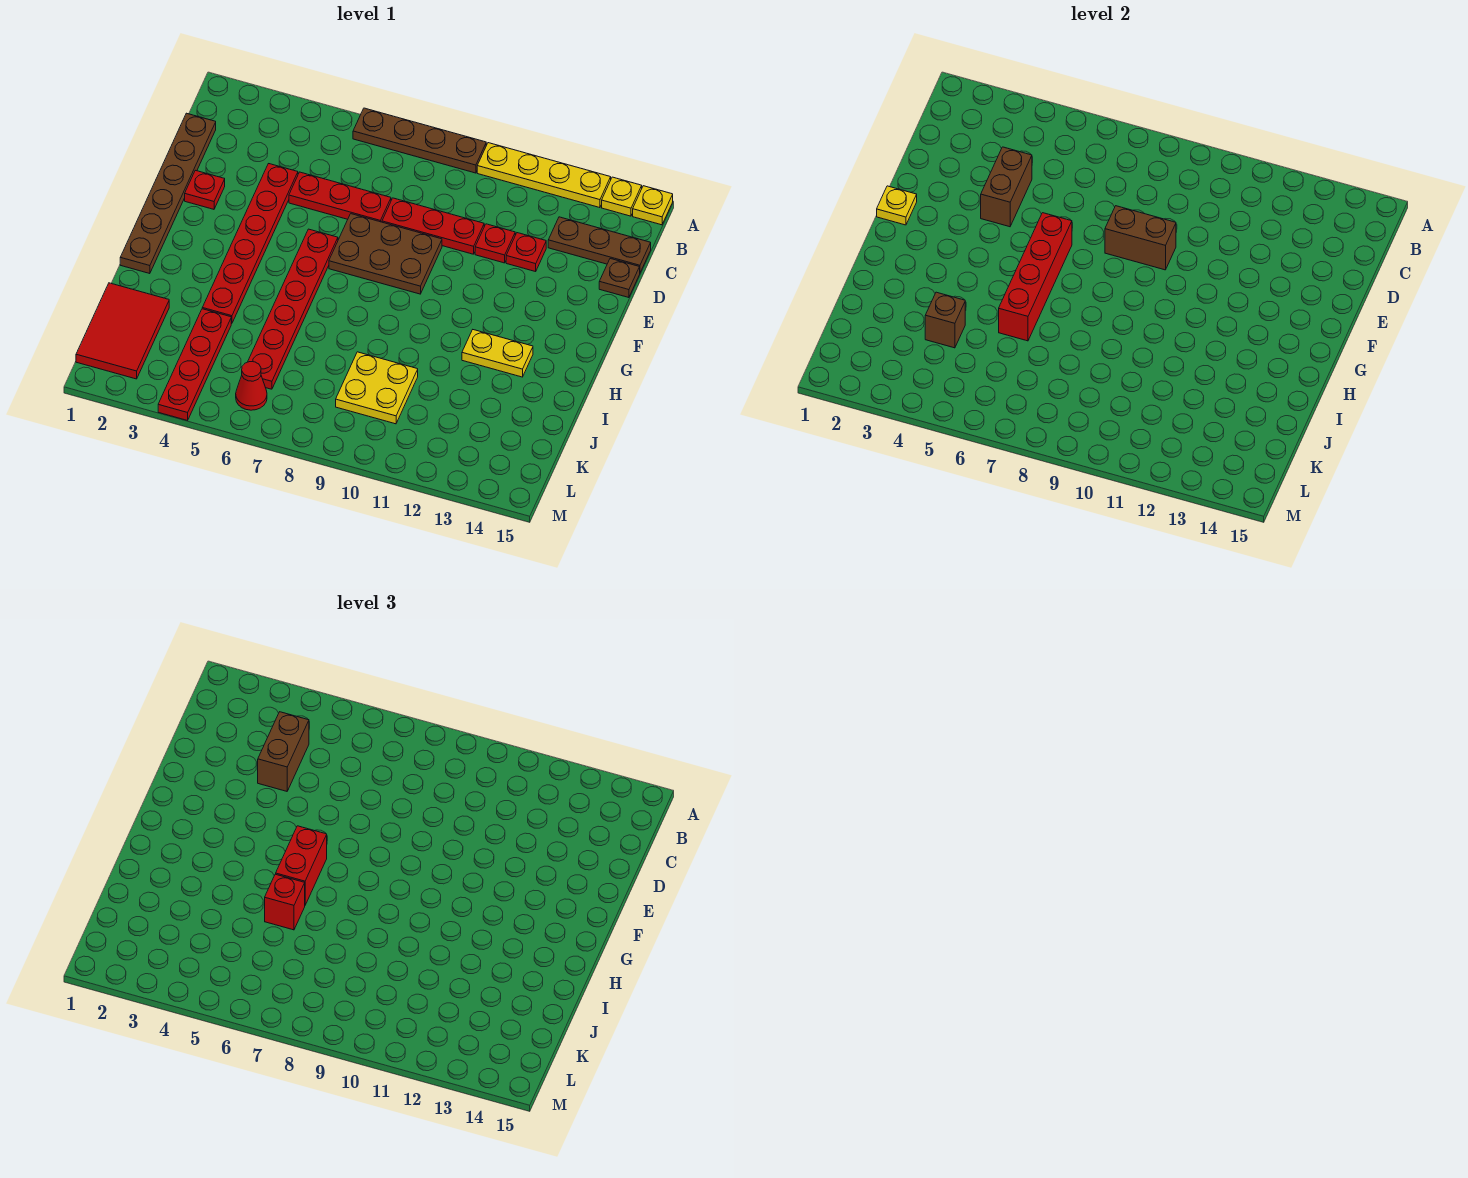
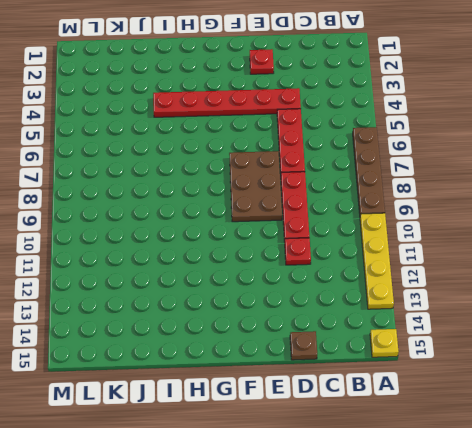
none -> yellow plate A14 level 1
none -> brown plate C1:H1 level 1
none -> brown plate C13:C15 level 1

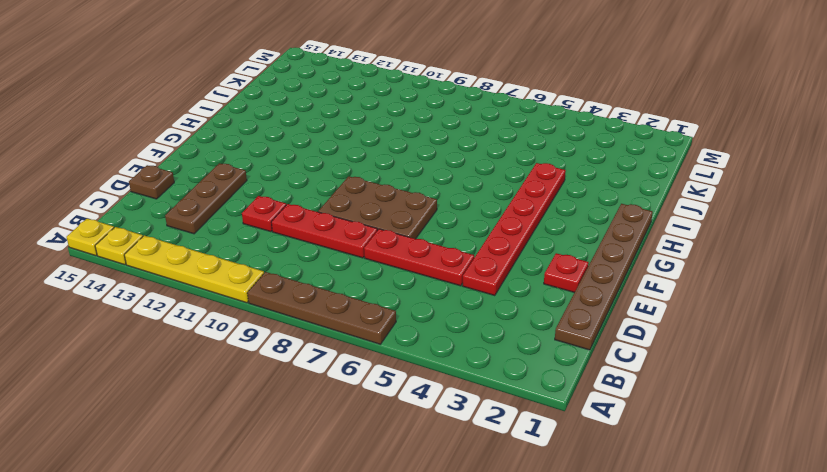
brown plate C13:E13 level 1 -> brown plate C13:C15 level 1
none -> red plate D12 level 1
none -> red plate F6:K6 level 1
none -> yellow plate H12:H13 level 1

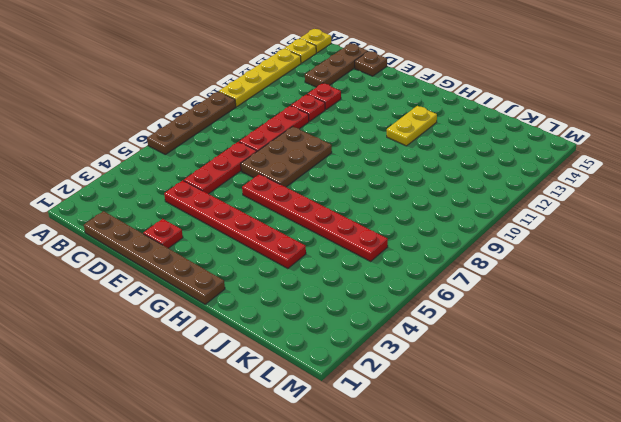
none -> red tile J1:L2 level 1
none -> red plate J4:M4 level 1
none -> yellow plate J9:K10 level 1

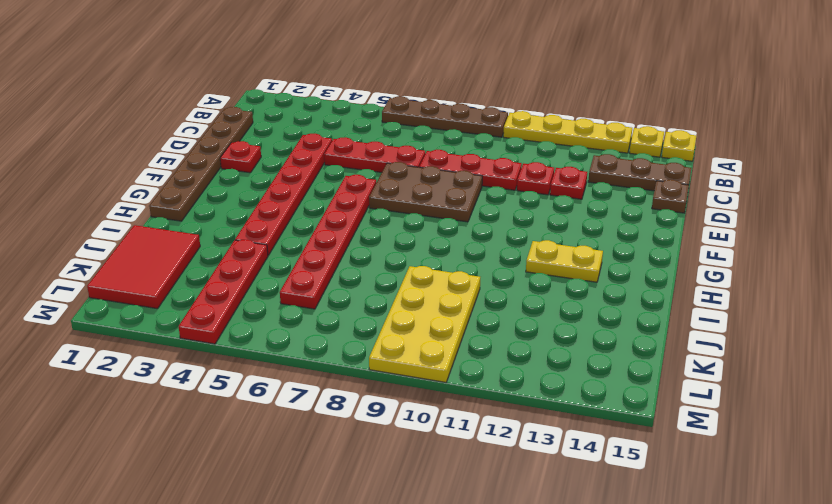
yellow plate J9:M10 level 1 -> yellow plate J9:K10 level 1
none -> red cone L6 level 1
none -> brown brick D4:E4 level 2
none -> brown brick E8:E9 level 2

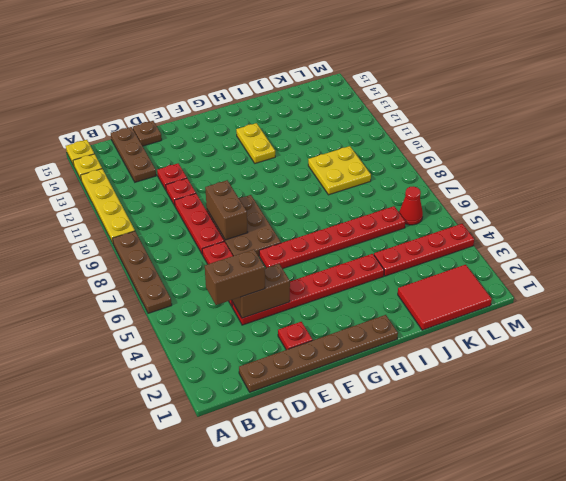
none -> yellow plate F1 level 2
none -> red brick F6:I6 level 2
none -> brown brick J4 level 2

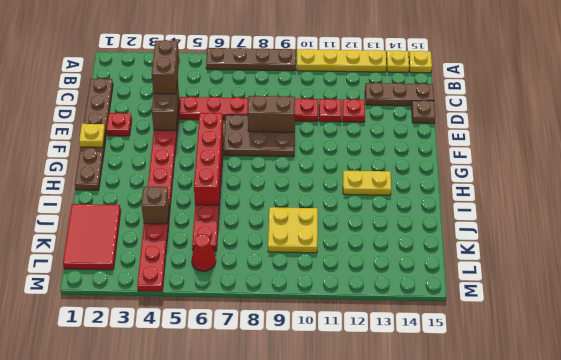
none -> red brick G6:H6 level 3
none -> red brick I6 level 3

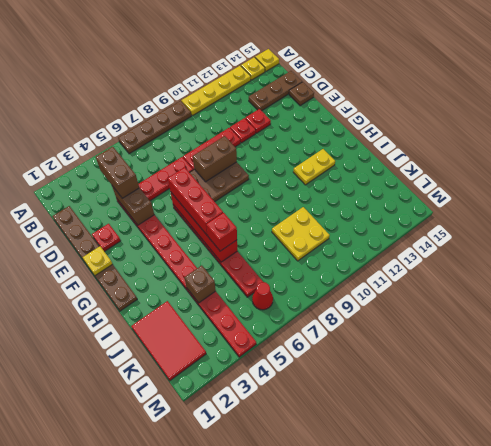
red brick F6:H6 level 3 -> red brick G6:H6 level 3

